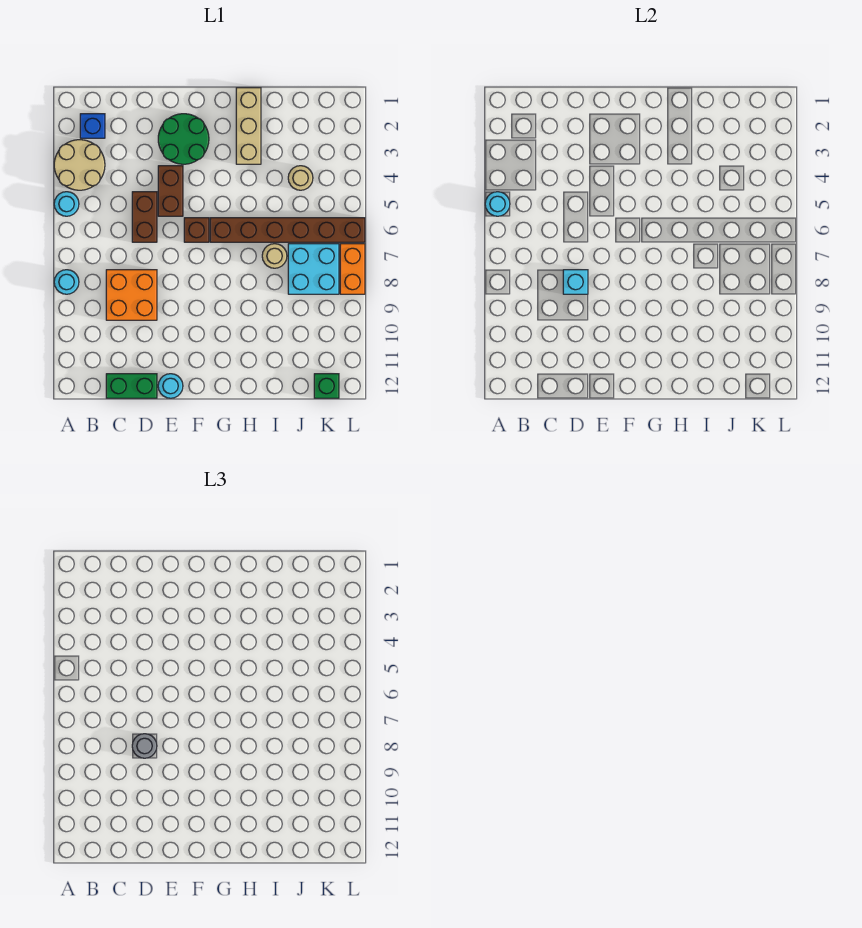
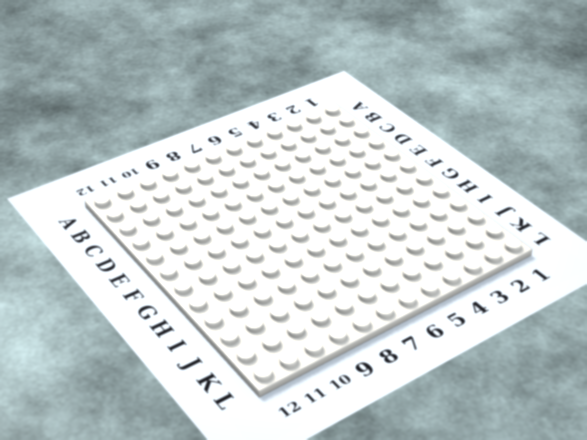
none -> tan round brick A3:B4 level 1
none -> cyan round brick A5 level 1
none -> cyan round brick A8 level 1

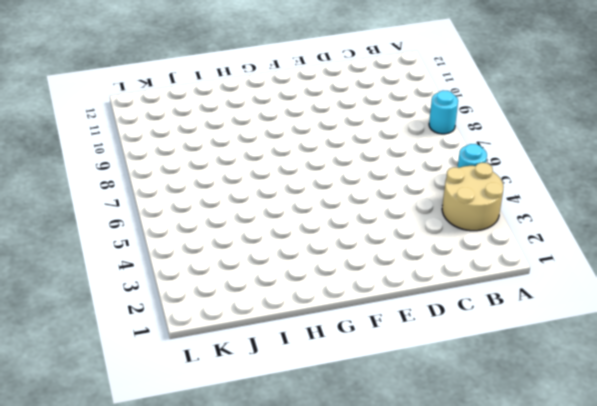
none -> blue brick B2 level 1
none -> orange brick C8:D9 level 1
none -> green brick C12:D12 level 1

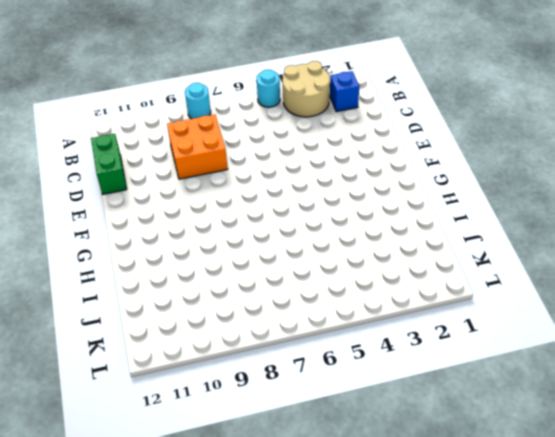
none -> brown brick D5:D6 level 1
none -> green round brick E2:F3 level 1
none -> brown brick E4:E5 level 1

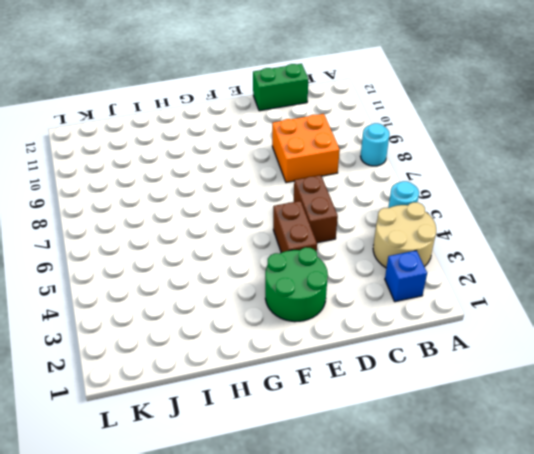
none -> cyan round brick E12 level 1
none -> brown brick F6 level 1
none -> brown brick G6:L6 level 1

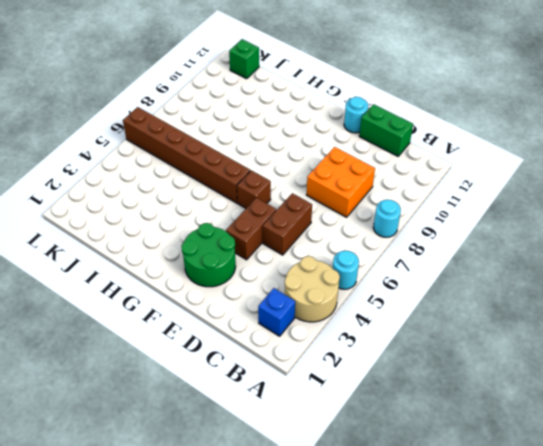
none -> tan brick H1:H3 level 1
none -> tan round brick I7 level 1
none -> tan round brick J4 level 1

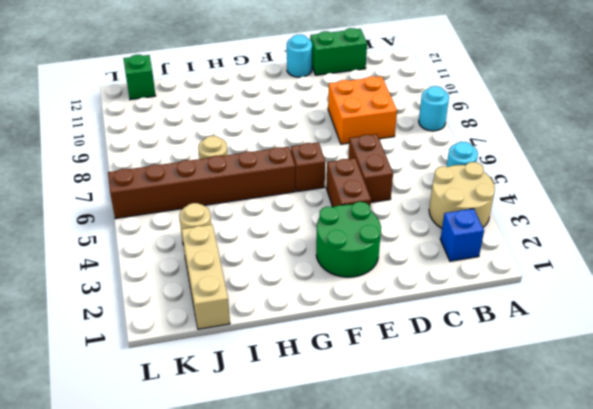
tan brick J1:J3 level 1 -> tan brick H1:H3 level 1
none -> cyan brick J7:K8 level 1
none -> orange brick L7:L8 level 1
none -> cyan round brick A5 level 2

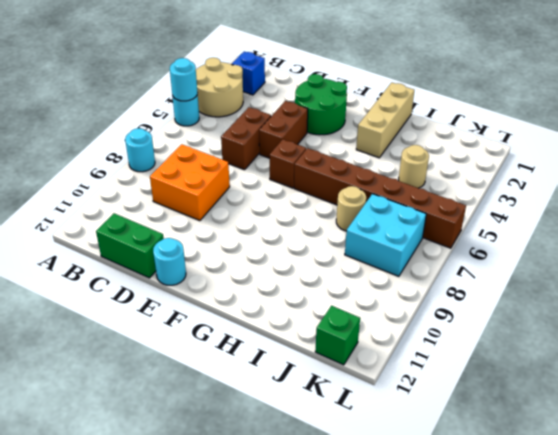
none -> orange brick L7:L8 level 1
none -> cyan brick D8 level 2
none -> grey round brick D8 level 3

